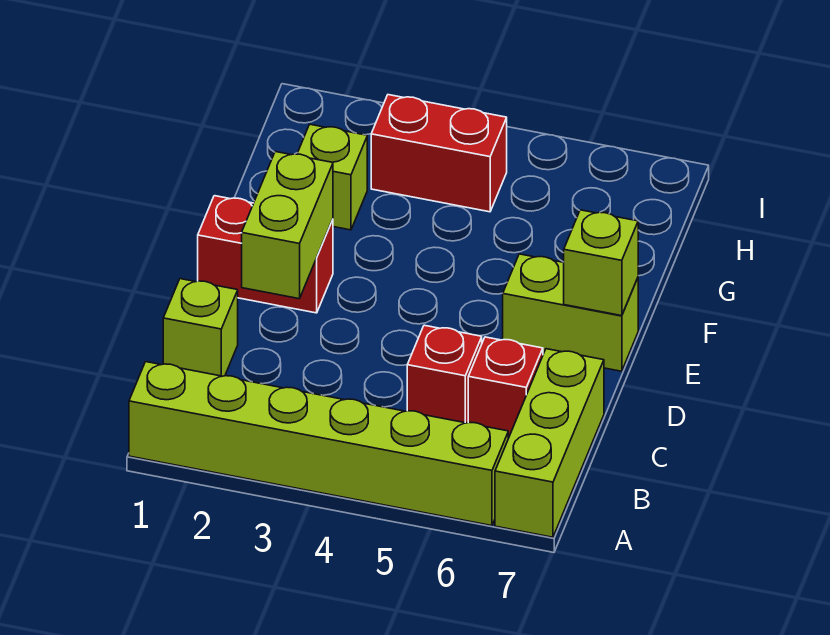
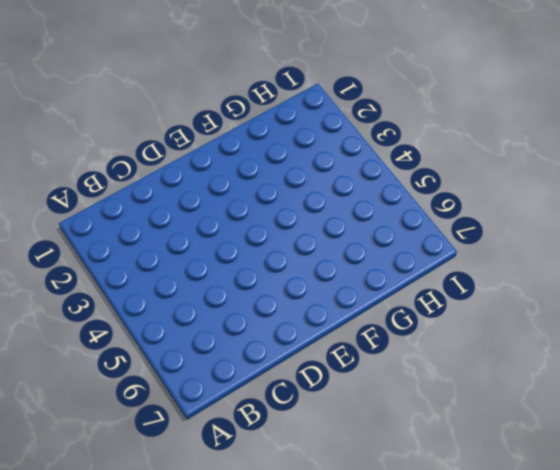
none -> lime brick A1:A6 level 1
none -> lime brick A7:C7 level 1

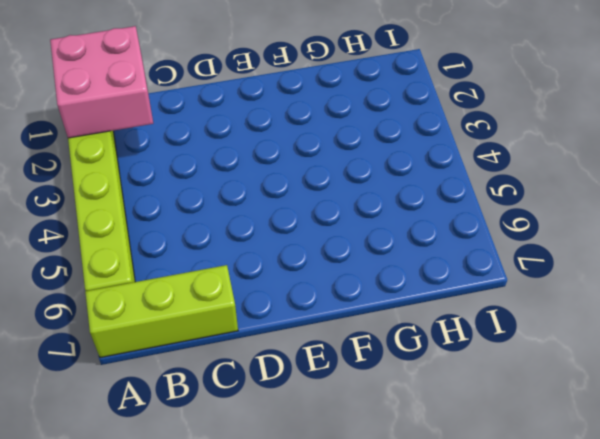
pink brick A1:B2 level 2 -> none
none -> lime brick C1 level 1
none -> red brick C5 level 1

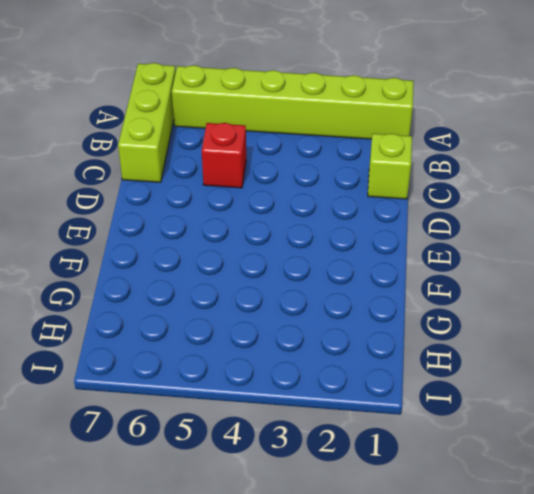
none -> red brick C6 level 1
none -> red brick E1:E2 level 1

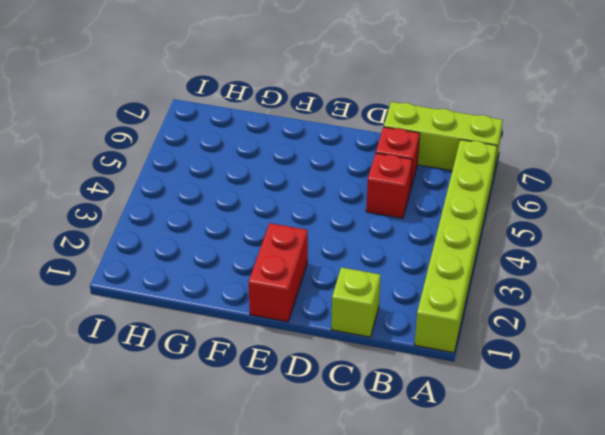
none -> lime brick E6:E7 level 1
none -> lime brick G2 level 1

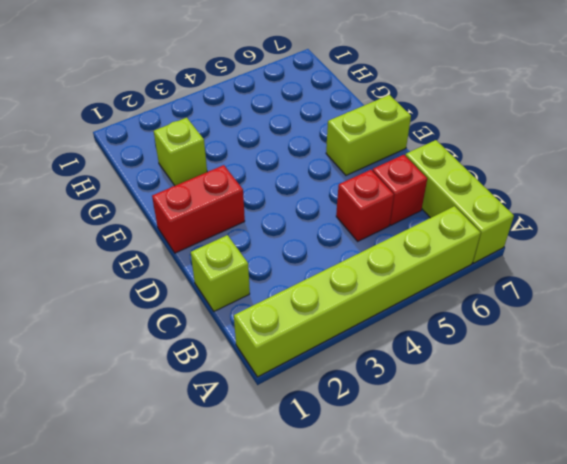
none -> red brick H3:H4 level 1
none -> lime brick D2:E2 level 2

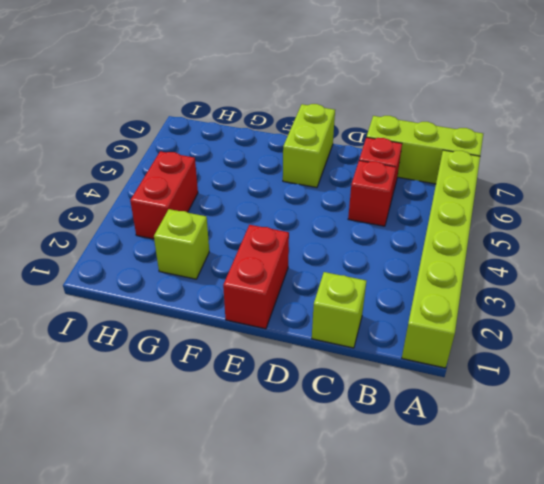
none -> lime brick D2:E2 level 2
none -> lime brick E7 level 2

